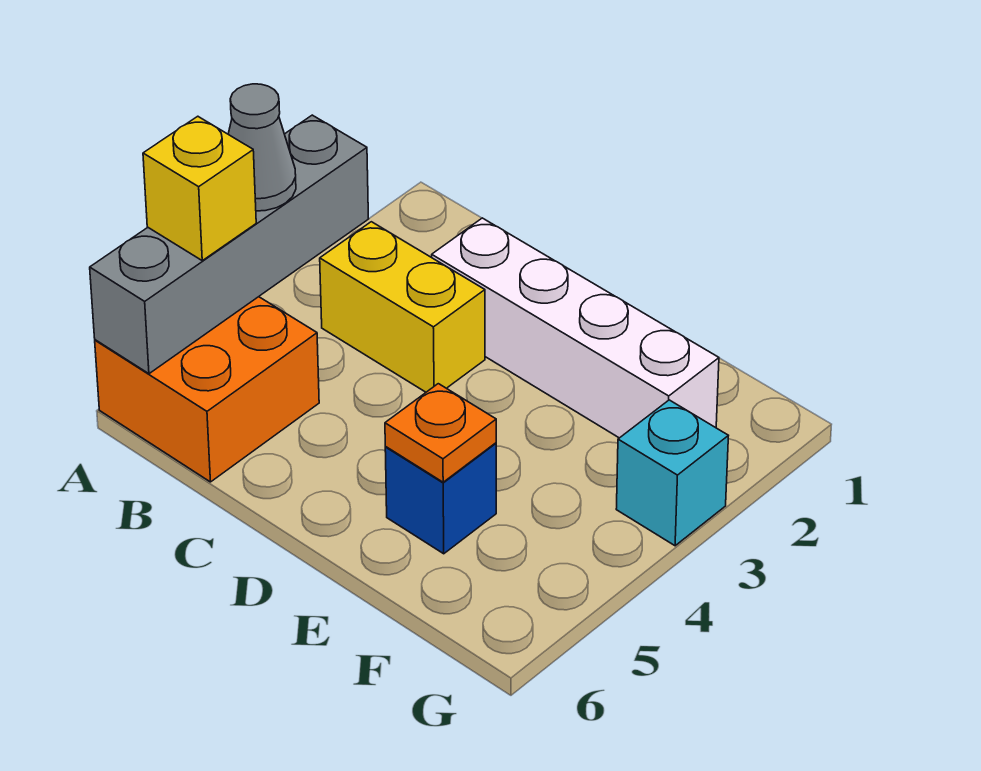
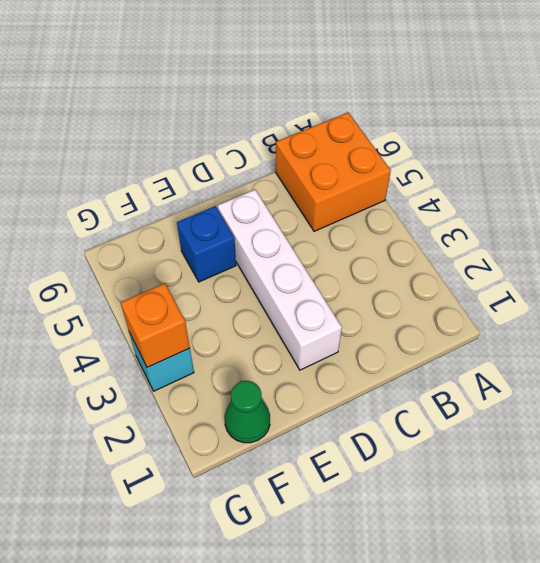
white brick D2:D5 level 1 -> white brick C2:F2 level 1
green cone F1 level 1 -> none
orange brick G3 level 2 -> none
none -> yellow brick B3:C3 level 1
none -> grey brick A3:A6 level 2

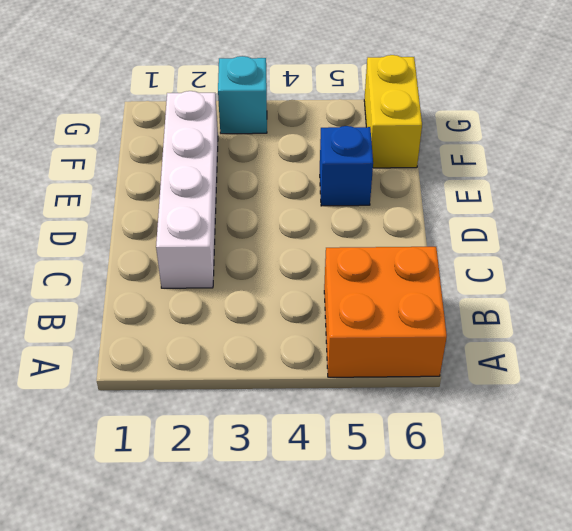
yellow brick F6:G6 level 1 -> yellow brick B3:C3 level 1
none -> grey brick A3:A6 level 2
none -> orange plate E5 level 2

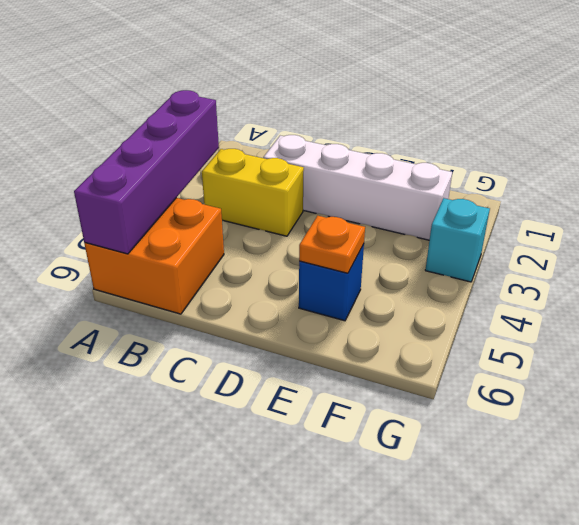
purple brick A3:A6 level 2 -> grey brick A3:A6 level 2
none -> grey cone A4 level 3
none -> yellow brick A5 level 3

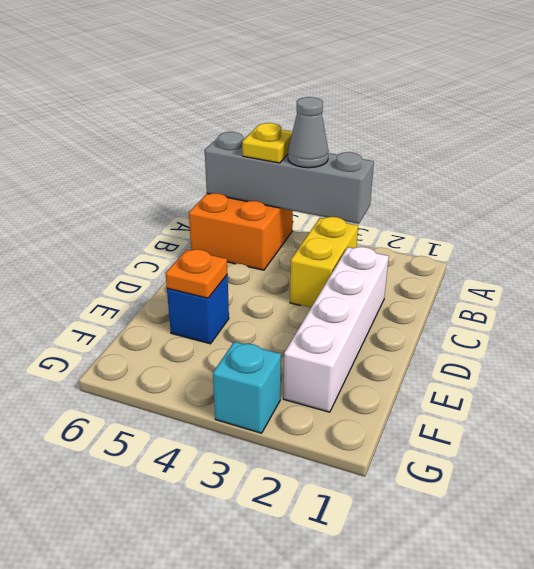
yellow plate A5 level 3 -> yellow brick A5 level 3

